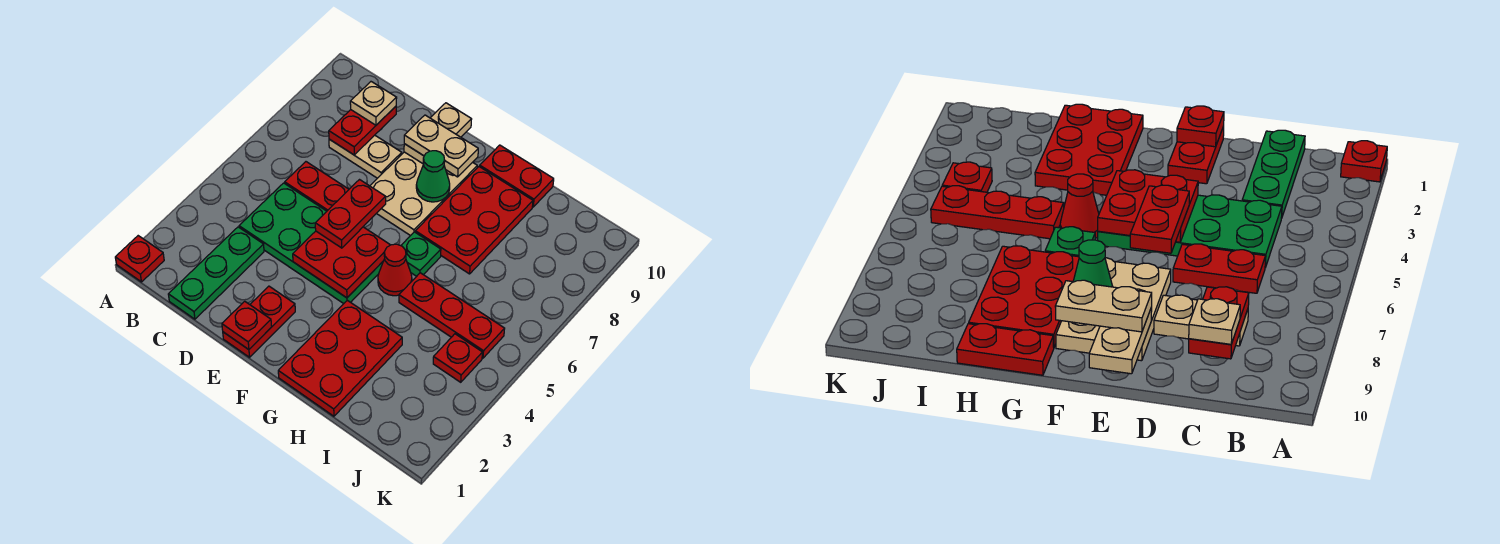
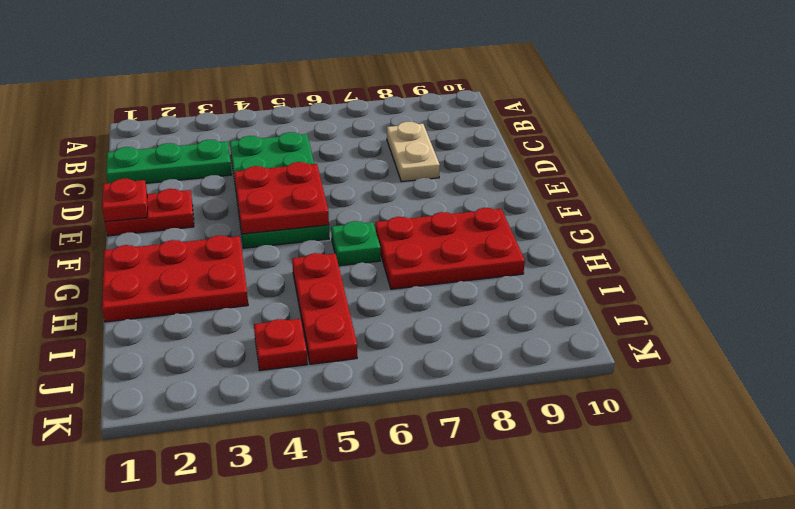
none -> red plate A1 level 1
none -> red plate C6:D6 level 1
none -> tan plate E7:F9 level 1

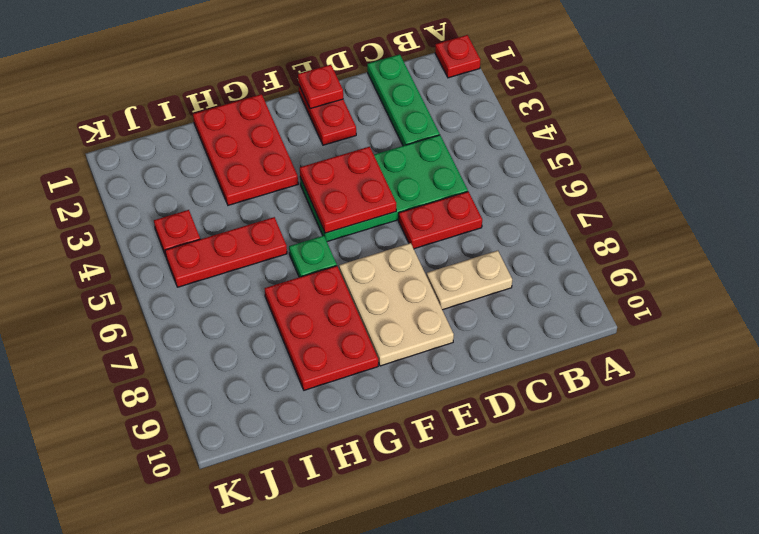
none -> red cone G5 level 1
none -> red plate G10:H10 level 1
none -> red plate C8:C9 level 2

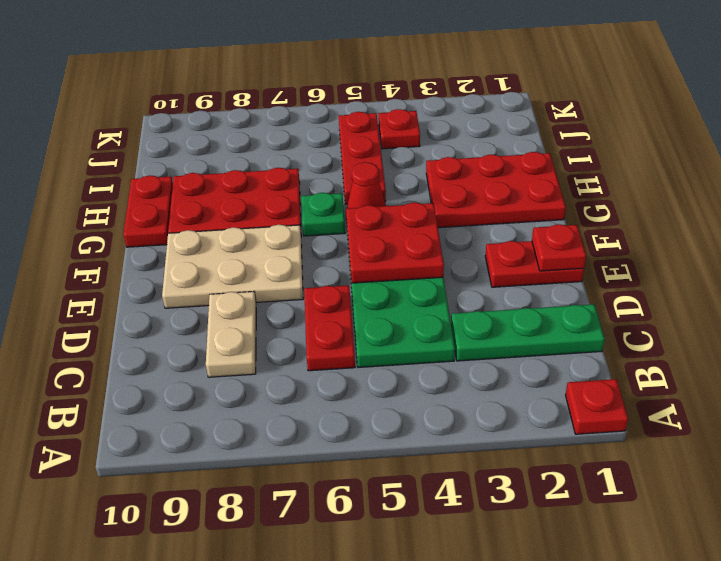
none -> red plate C8:C9 level 2
none -> tan plate E9:E10 level 2
none -> green cone F8 level 2

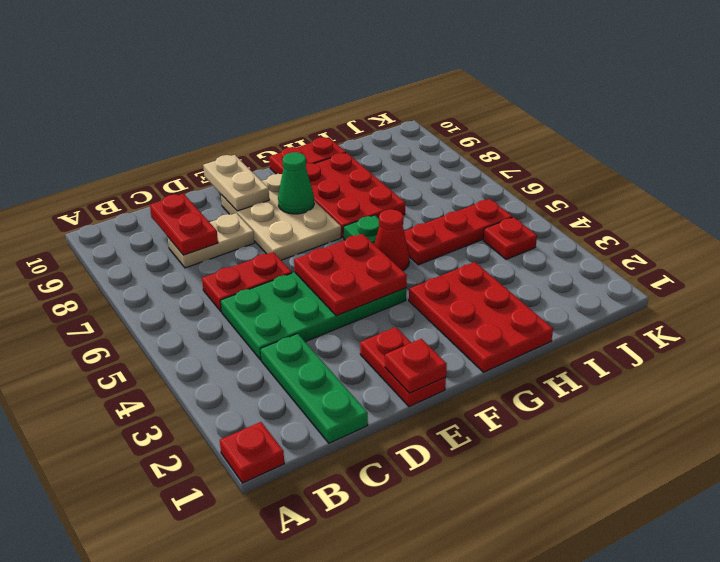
none -> tan plate C9 level 3
none -> red plate E5:E6 level 3
none -> tan plate E9:F9 level 3

